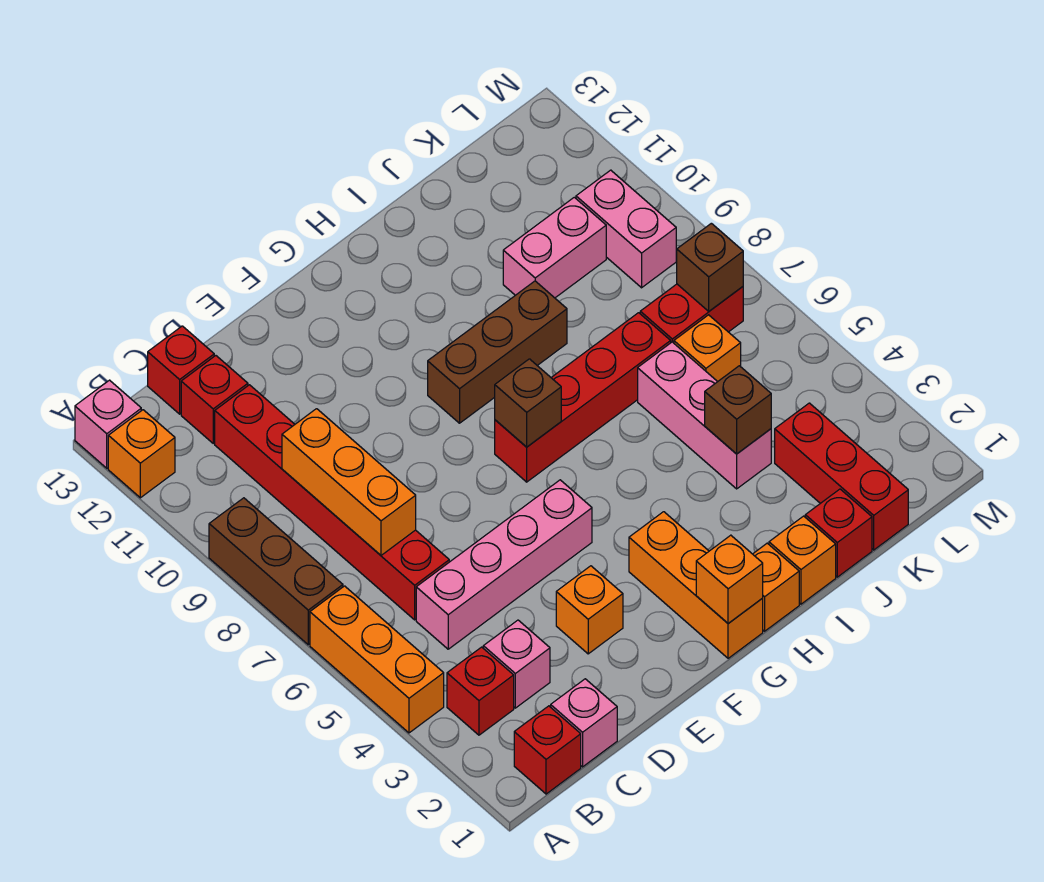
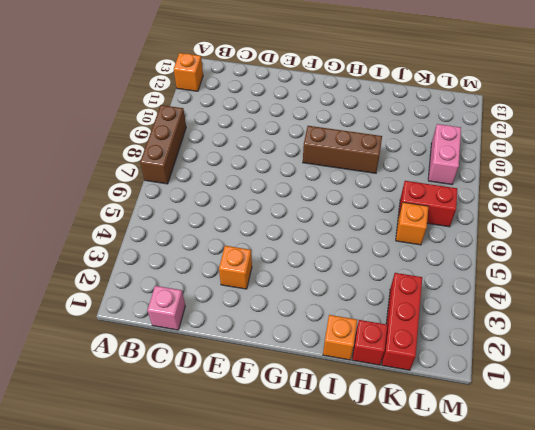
none -> orange brick A4:A6 level 1
none -> pink brick A13 level 1
none -> red brick B1 level 1
none -> red brick B3 level 1

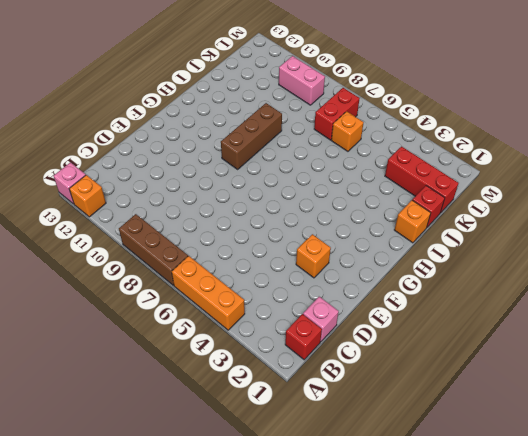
none -> red brick B3 level 1
none -> pink brick C3 level 1
none -> pink brick C5:F5 level 1
none -> red brick C6:C11 level 1

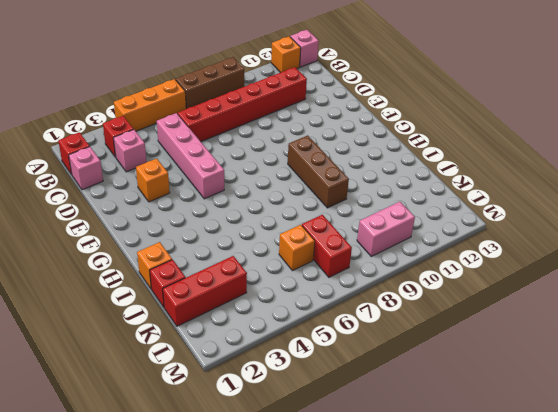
none -> red brick C12 level 1
none -> red brick C13 level 1
none -> orange brick G1:G3 level 1
none -> red brick G7:J7 level 1

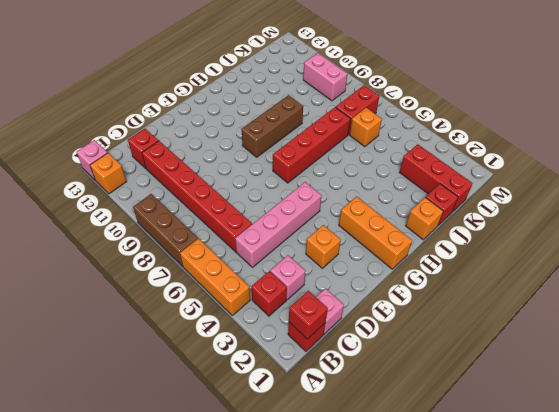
red brick B1 level 2 -> red brick C13 level 1
none -> orange brick H1 level 1
none -> pink brick J4:J6 level 1
none -> pink brick J10:K10 level 1
none -> orange brick C7:C9 level 2

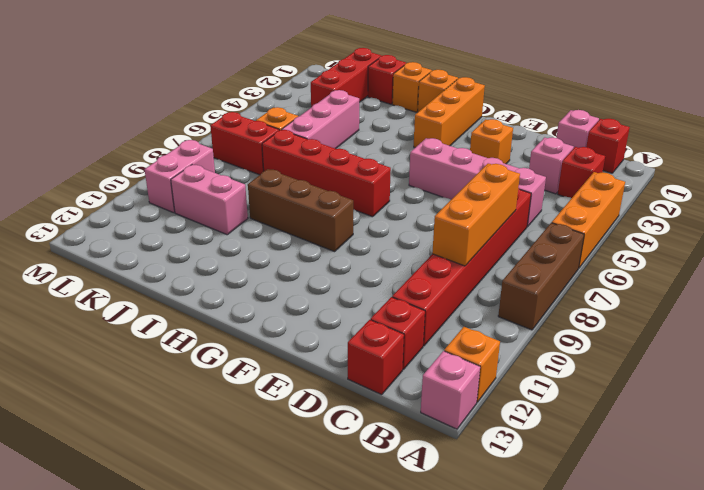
none -> orange brick G1 level 2
none -> brown brick G7 level 2
none -> brown brick J4 level 2
none -> brown brick L7 level 2

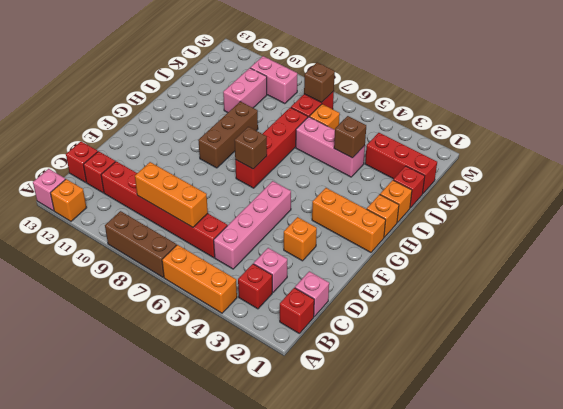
none -> orange brick G1 level 2

